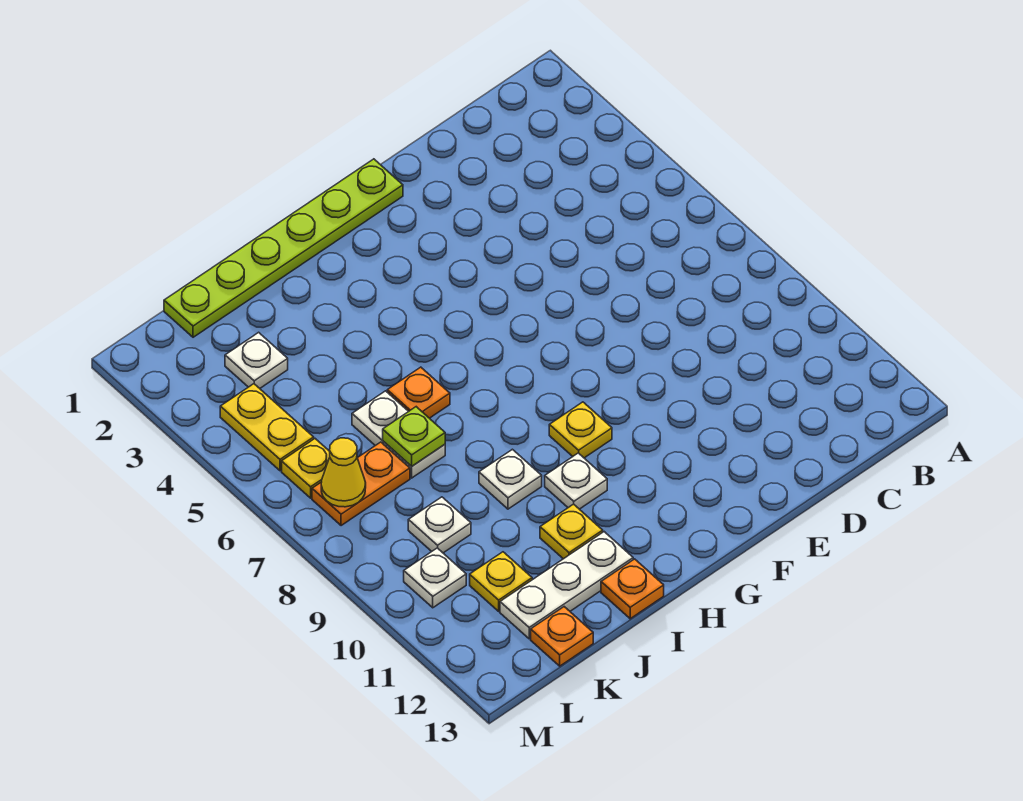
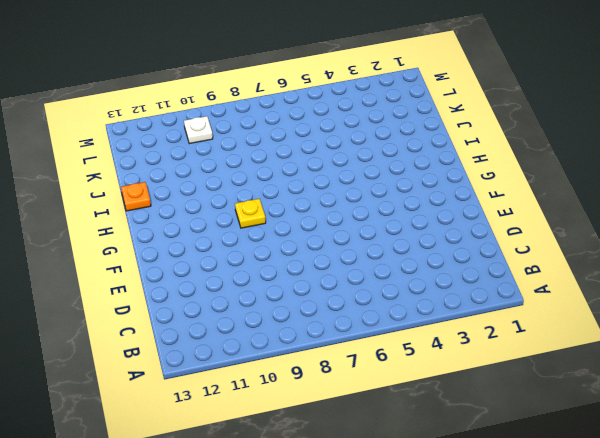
none -> lime plate F1:K1 level 1
none -> white plate H10 level 1
none -> orange plate I6 level 1

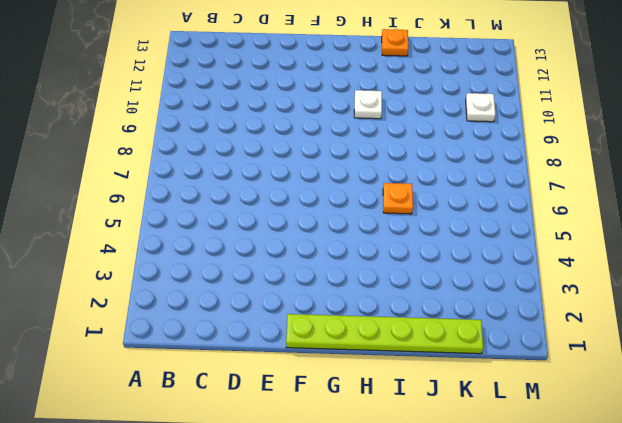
none -> yellow plate G9 level 1
none -> white plate I9 level 1
none -> yellow plate I11 level 1

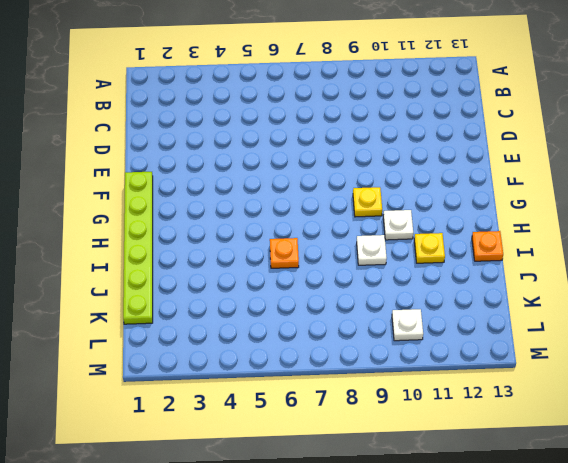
none -> white plate I12:K12 level 1
none -> white plate J6:J7 level 1
none -> white plate K3 level 1

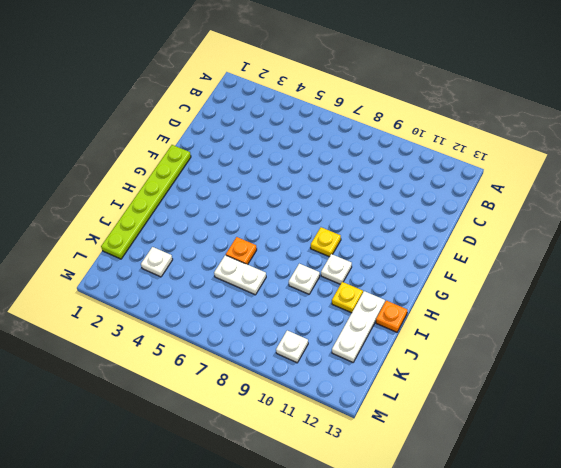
none -> orange plate K7:L7 level 1
none -> white plate K9 level 1
none -> yellow plate K11 level 1

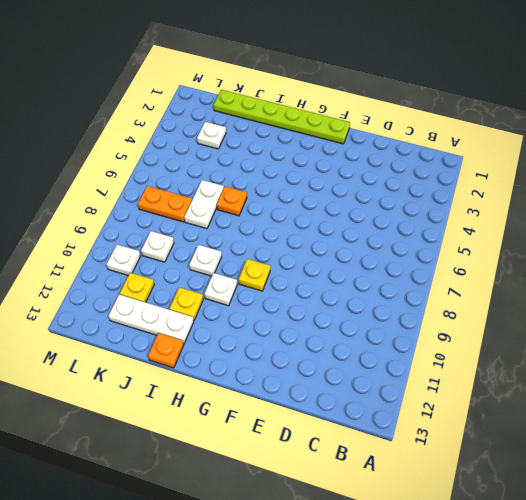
none -> orange plate K13 level 1
none -> yellow plate L4:L5 level 1
none -> yellow plate L6 level 1

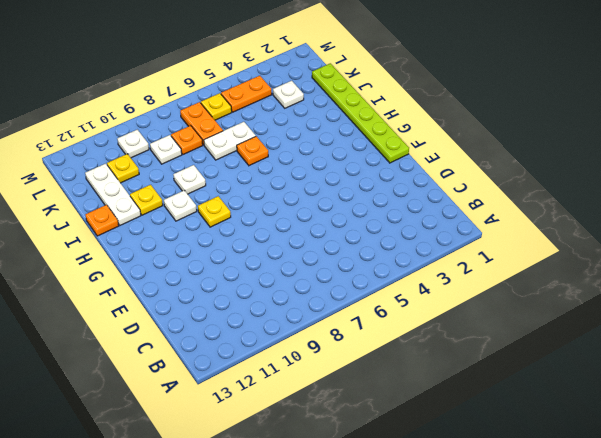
orange plate K8 level 1 -> orange plate K13 level 1
orange plate L4:L5 level 1 -> yellow plate L4:L5 level 1
none -> lime plate J7 level 2
none -> yellow cone L7 level 2

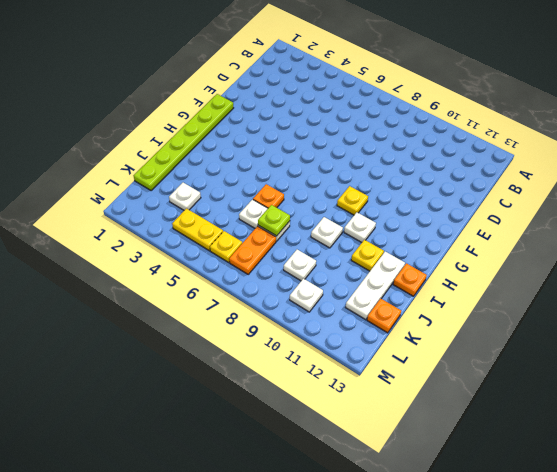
none -> yellow plate K11 level 1
none -> yellow cone L7 level 2

